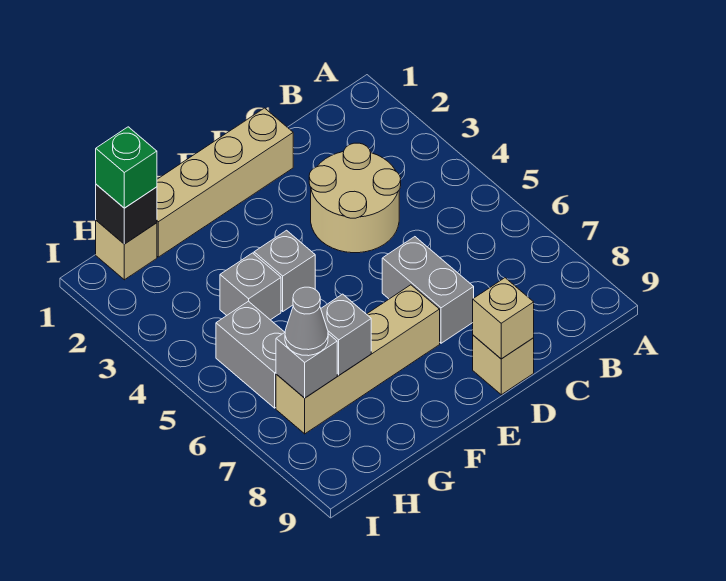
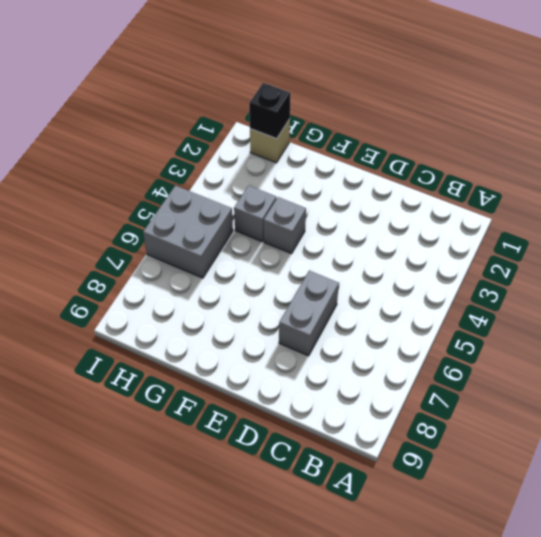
grey brick H5:I6 level 1 -> grey brick H5:H6 level 1
none -> tan round brick C3:D4 level 1
none -> tan brick D1:G1 level 1
none -> tan brick D9 level 1

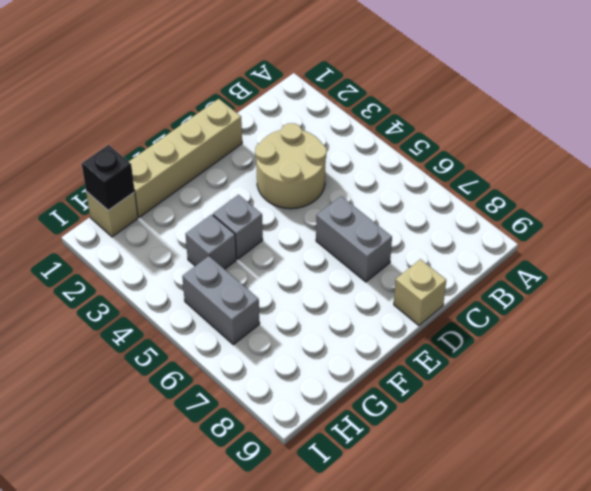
none -> tan brick E7:H7 level 1
none -> tan brick D9 level 2
none -> grey brick G7 level 2

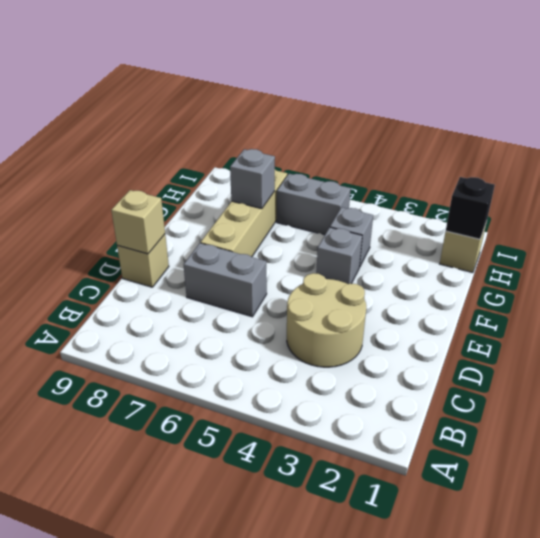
none -> tan brick D1:G1 level 1
none -> grey brick H7 level 2
none -> green brick H1 level 3

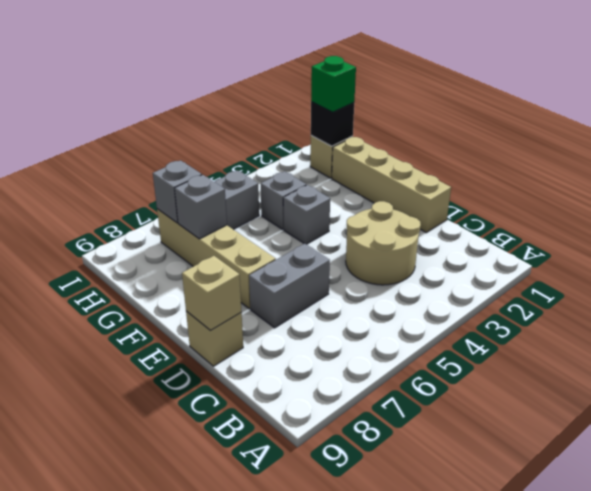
none -> grey cone H7 level 3

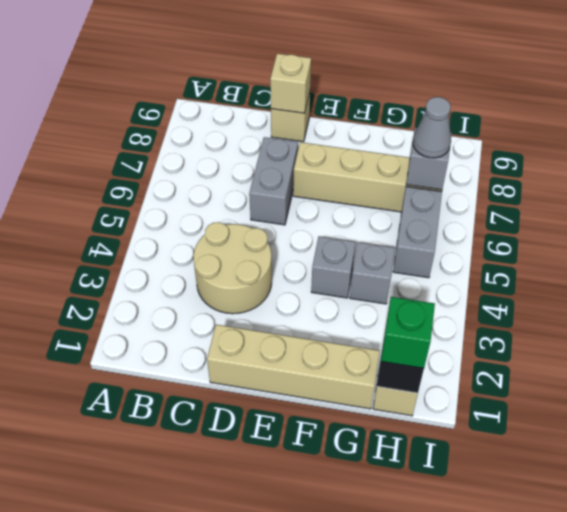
none -> grey brick G7 level 2

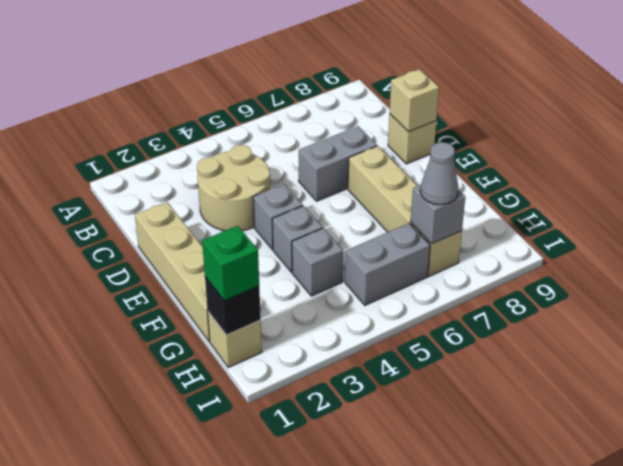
grey brick E4 level 1 -> grey brick G7 level 2

